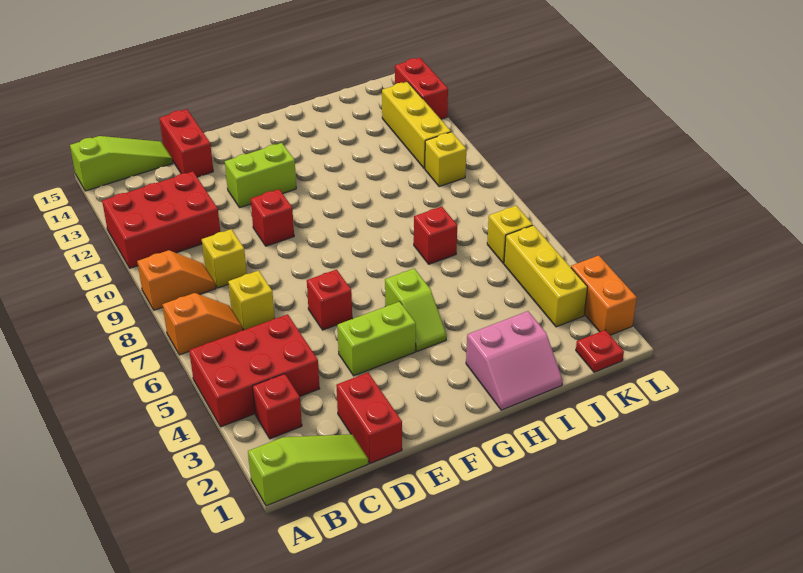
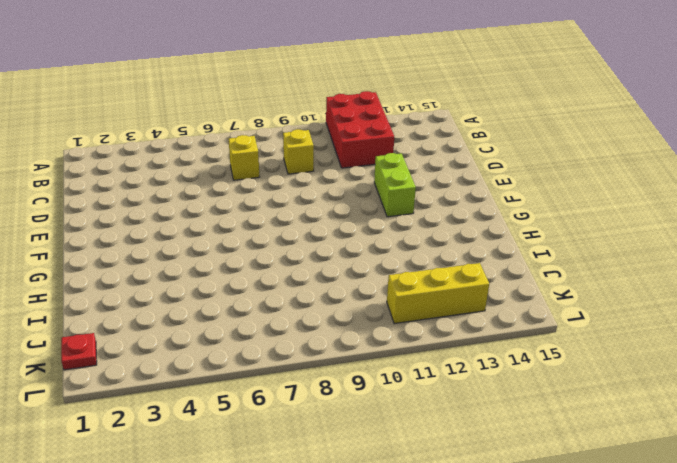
none -> lime slope A1:C1 level 1 top A
none -> red brick A4:C5 level 1
none -> orange slope A7:B7 level 1 top A

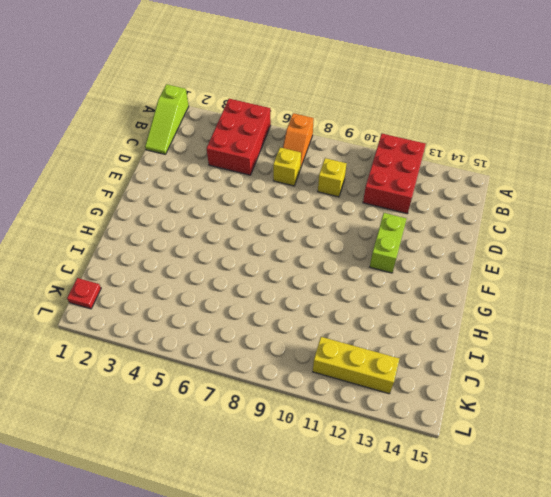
none -> orange slope A9:B9 level 1 top A
none -> lime slope A15:C15 level 1 top A
none -> red brick B3 level 1

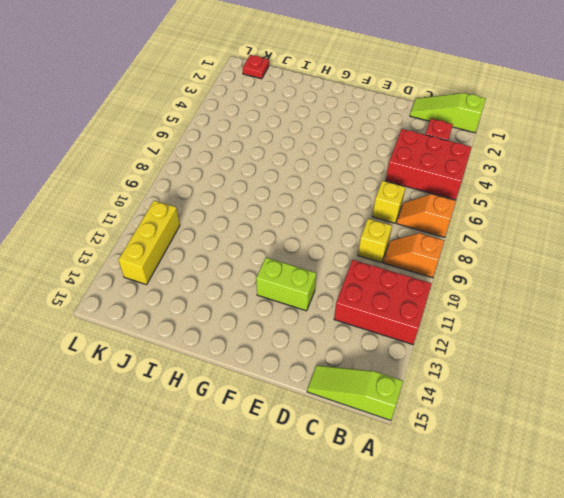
none -> red brick D1:D2 level 1
none -> red brick D14:D15 level 1
none -> lime brick E4:F4 level 1

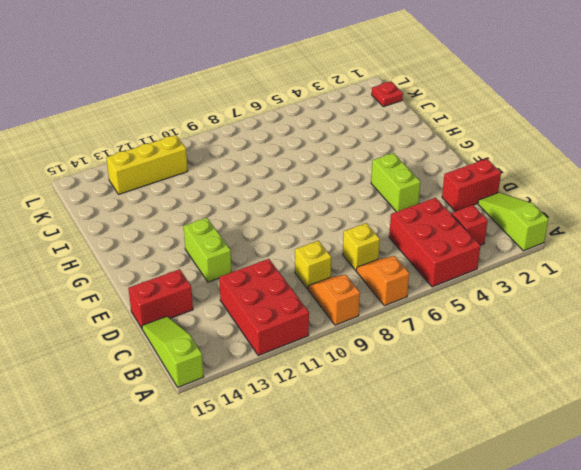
none -> red brick E6 level 1
none -> red brick E10 level 1
none -> lime slope G4:G5 level 1 top 5

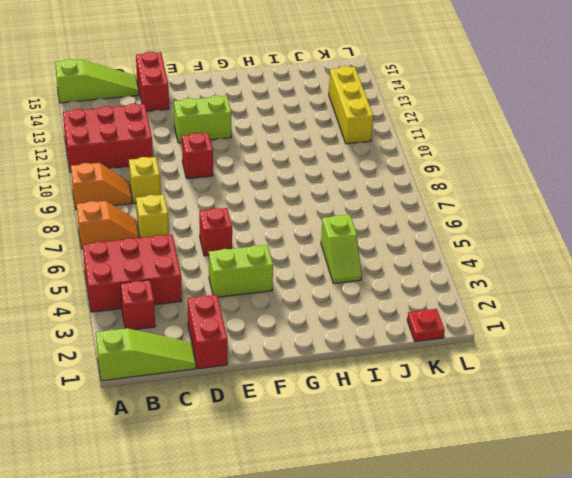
lime slope I4:I5 level 1 top 5 -> lime slope G4:G5 level 1 top 5
none -> pink slope H1:I2 level 1 top 2
none -> red brick I7 level 1
none -> yellow brick K3:K5 level 1

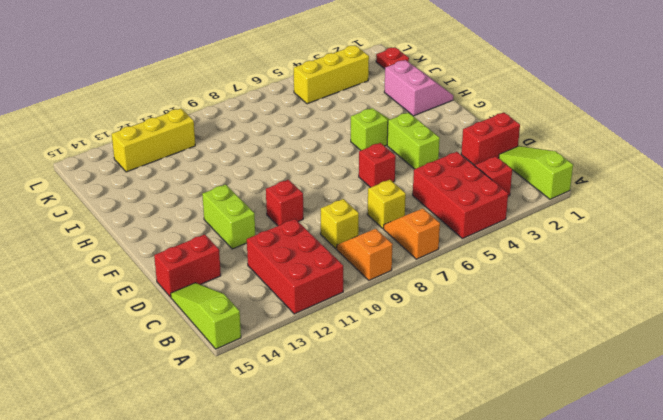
none -> red brick I7 level 1
none -> yellow brick K6 level 1
none -> yellow brick K10 level 1

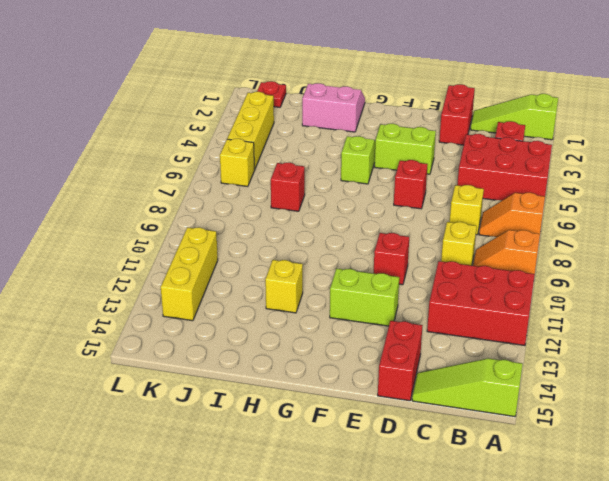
yellow brick H12 level 1 -> yellow brick K10 level 1
none -> orange brick L2:L3 level 1
none -> red brick L13:L14 level 1

